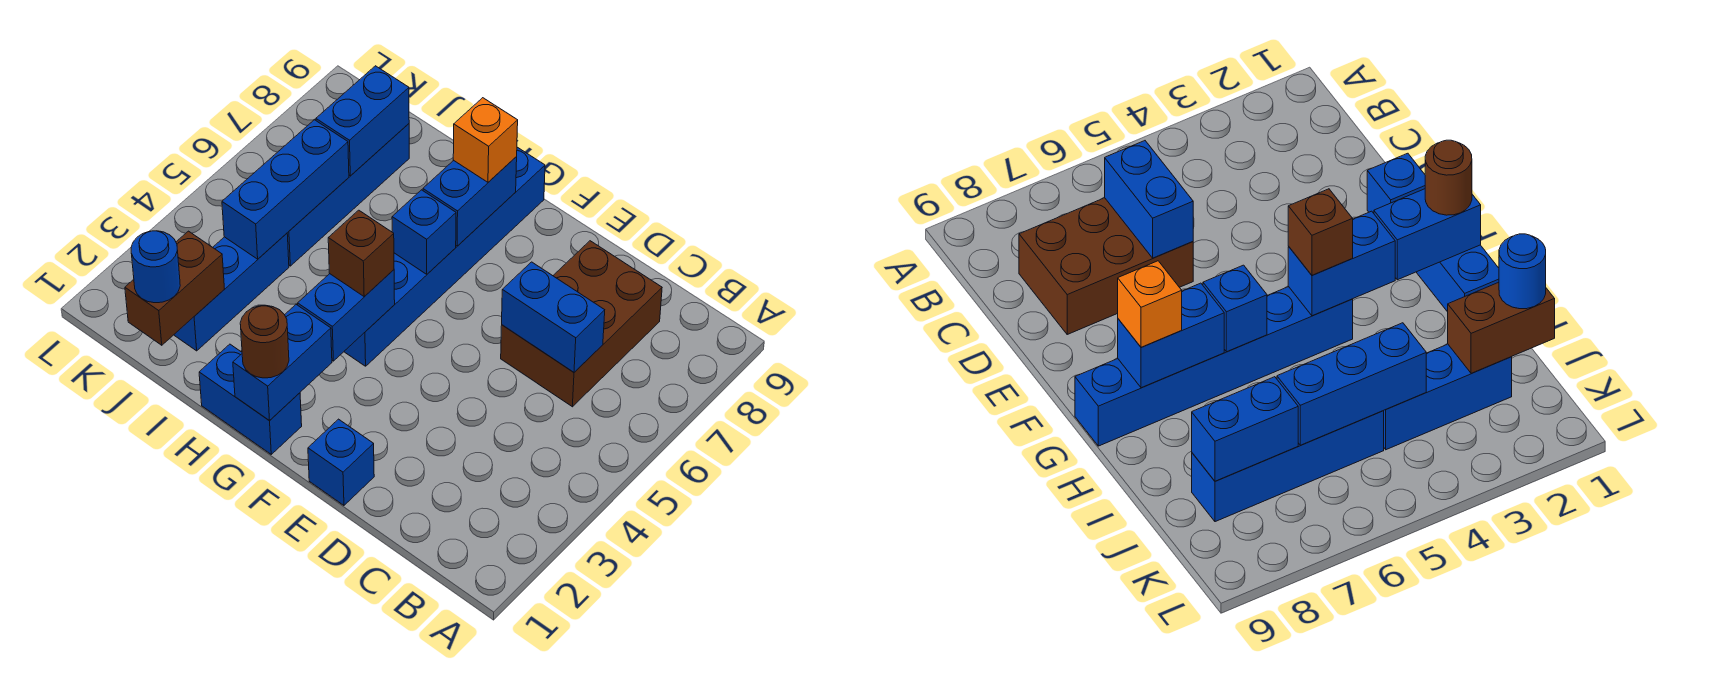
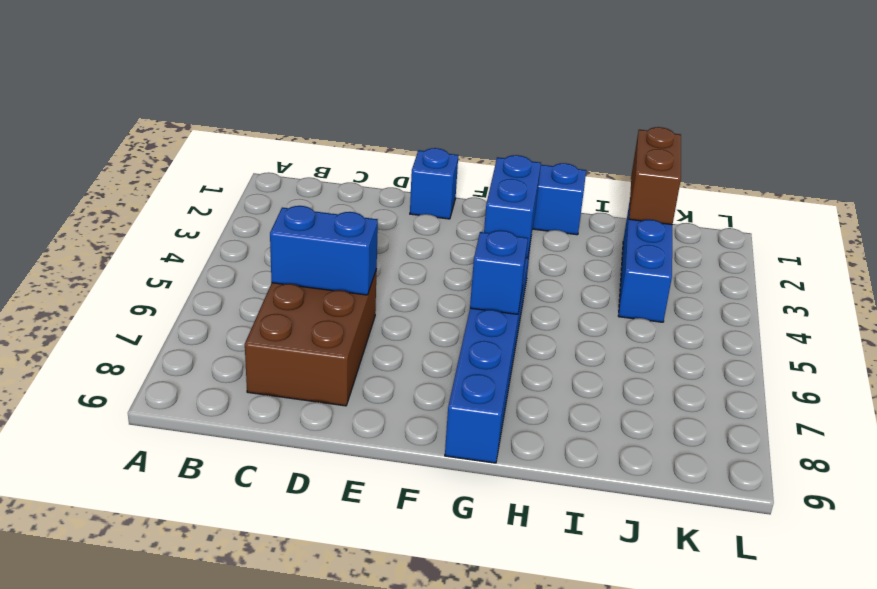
none -> blue brick J5:J8 level 1
none -> blue brick G1:G2 level 2
none -> blue brick G7:G8 level 2

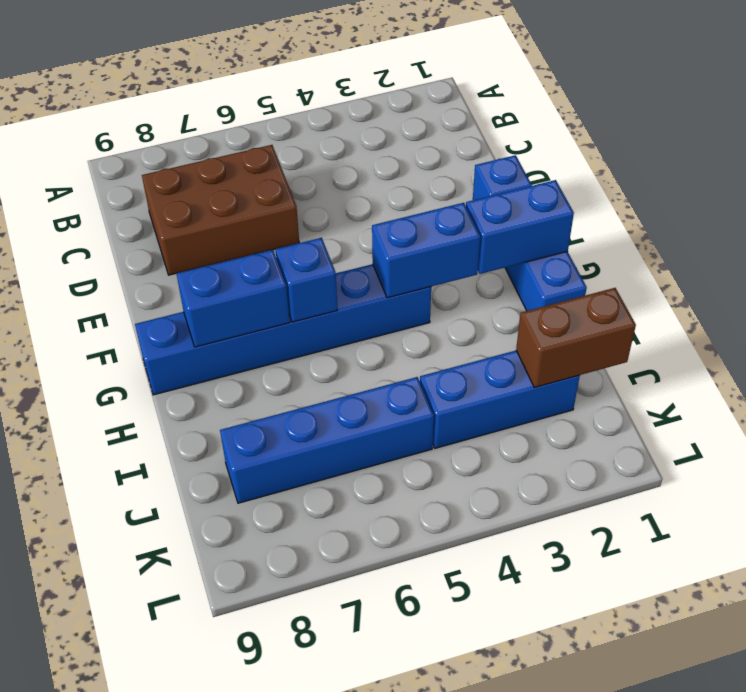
none -> blue brick C6:D6 level 2
none -> blue brick J4:J6 level 2
none -> blue brick J7:J8 level 2

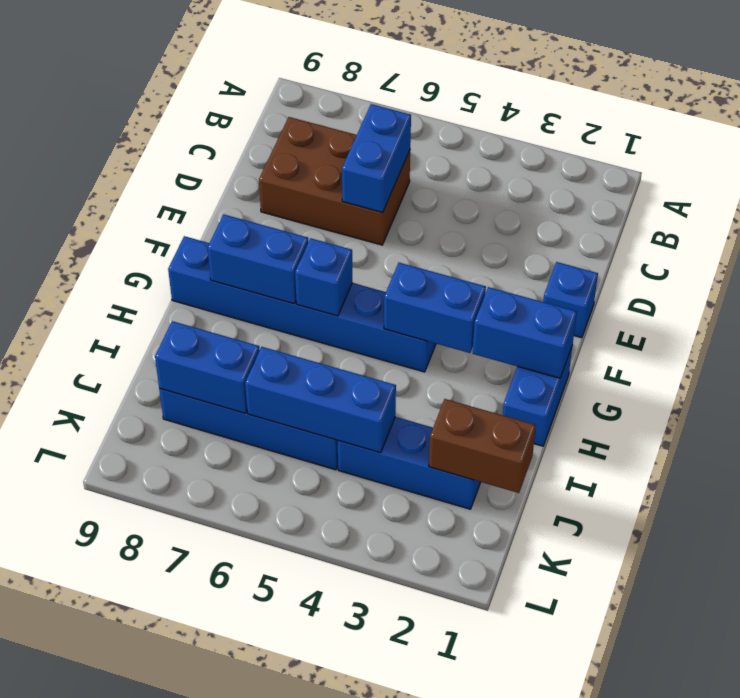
none -> brown round brick G1 level 3
none -> brown brick G4 level 3
none -> orange brick G8 level 3

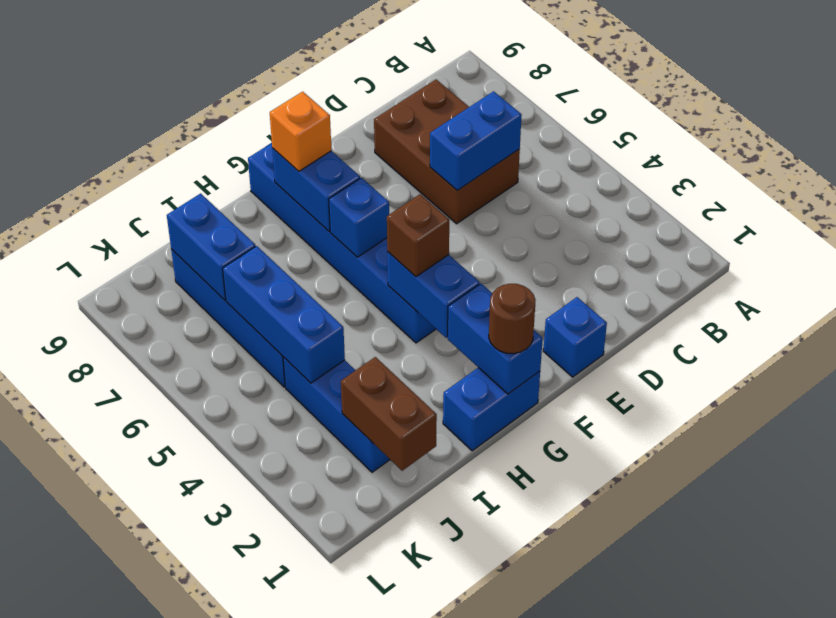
none -> blue round brick J1 level 3

